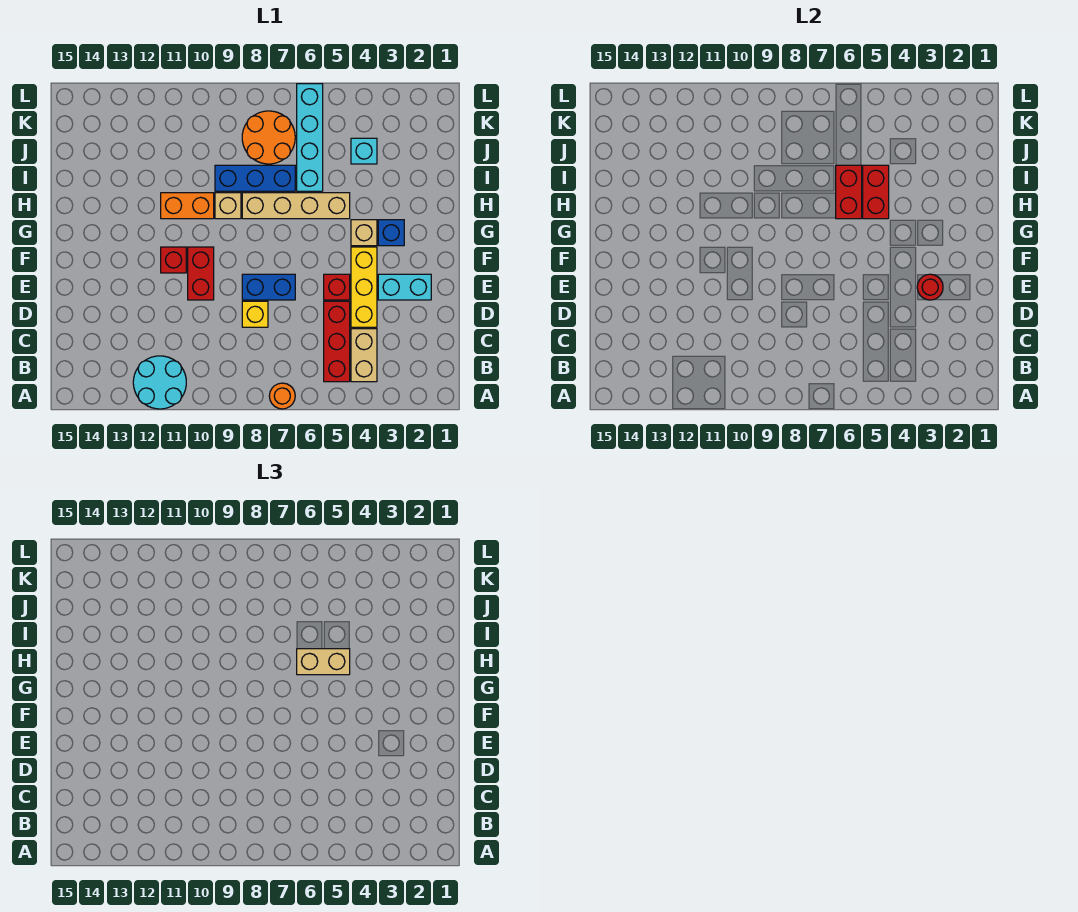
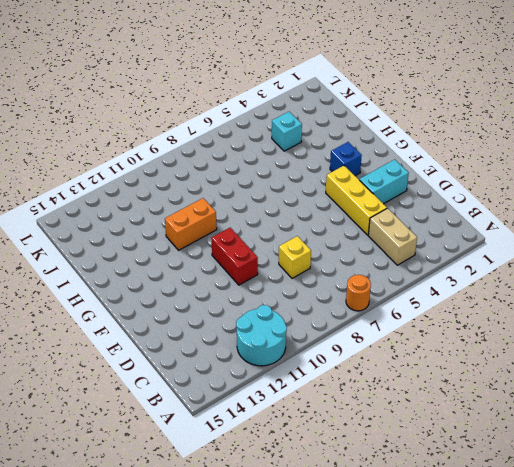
none -> red brick B5:D5 level 1
none -> red brick E5 level 1
none -> blue brick E7:E8 level 1

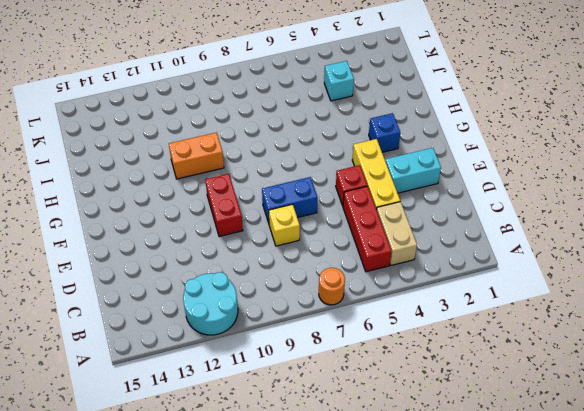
none -> red brick F11 level 1
none -> tan brick G4 level 1
none -> tan brick H5:H8 level 1

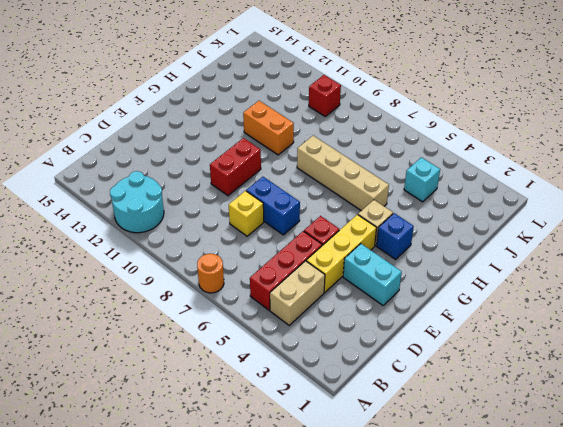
red brick K10 level 1 -> red brick F11 level 1
none -> tan brick H9 level 1
none -> cyan brick I6:L6 level 1
none -> blue brick I7:I9 level 1

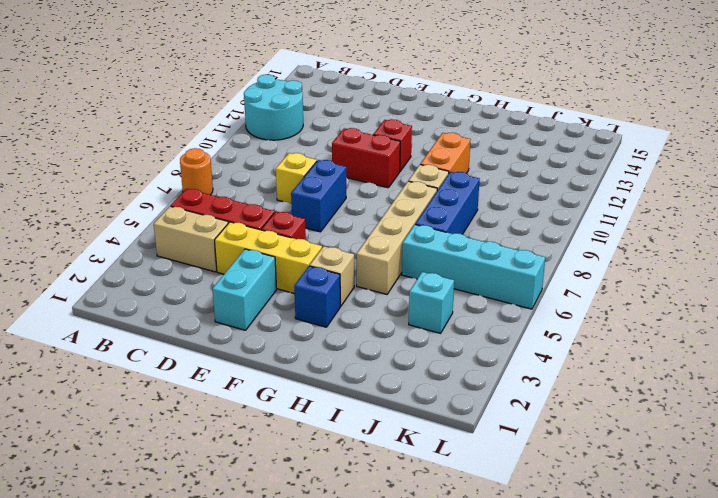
none -> orange round brick J7:K8 level 1
none -> red round brick E3 level 2
none -> red brick H5:I5 level 2

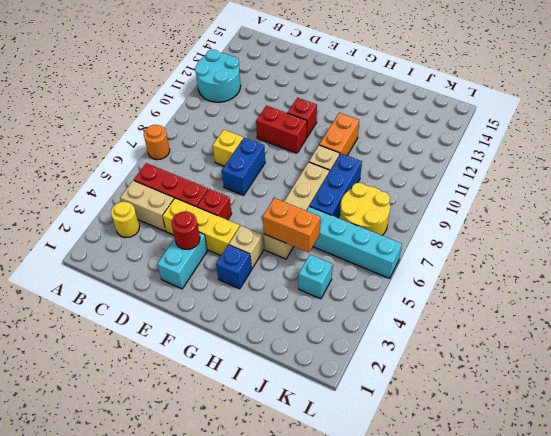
yellow round brick B3 level 1 -> none
orange brick H5:I5 level 2 -> red brick H5:I5 level 2
yellow round brick J7:K8 level 1 -> orange round brick J7:K8 level 1
none -> red brick H6:I6 level 2
none -> tan brick H5:H6 level 3

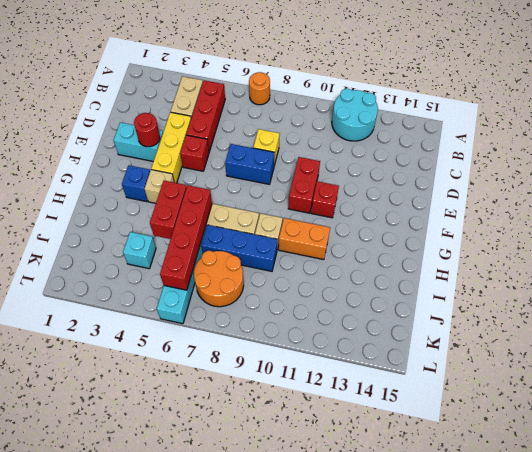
red brick H6:K6 level 2 -> red brick H6:I6 level 2
none -> tan brick H5:H6 level 3

